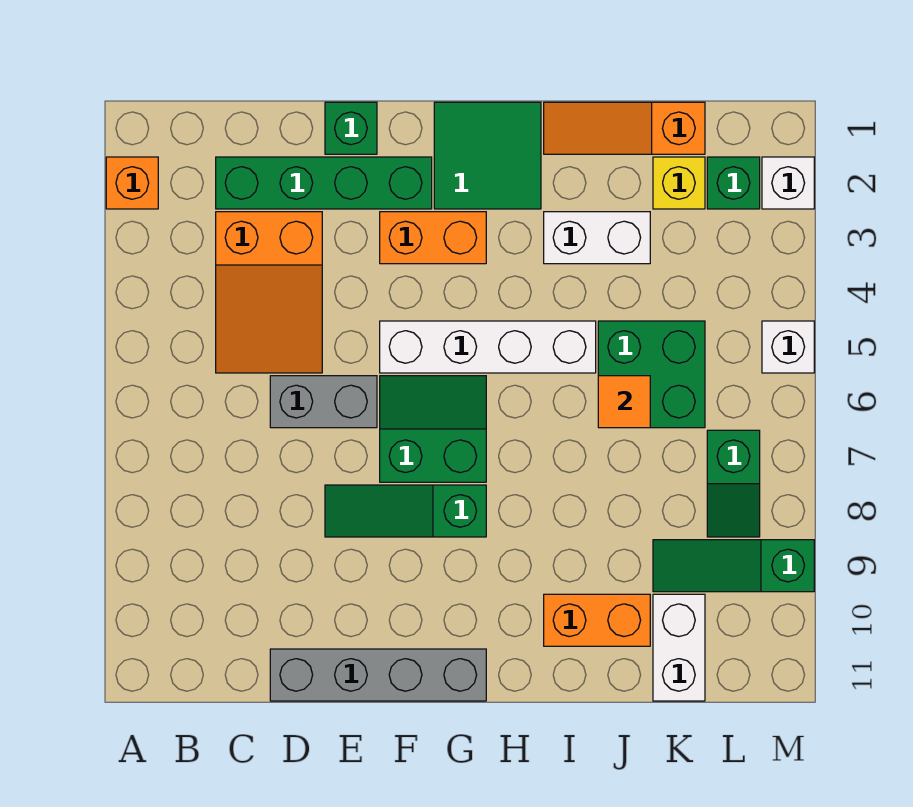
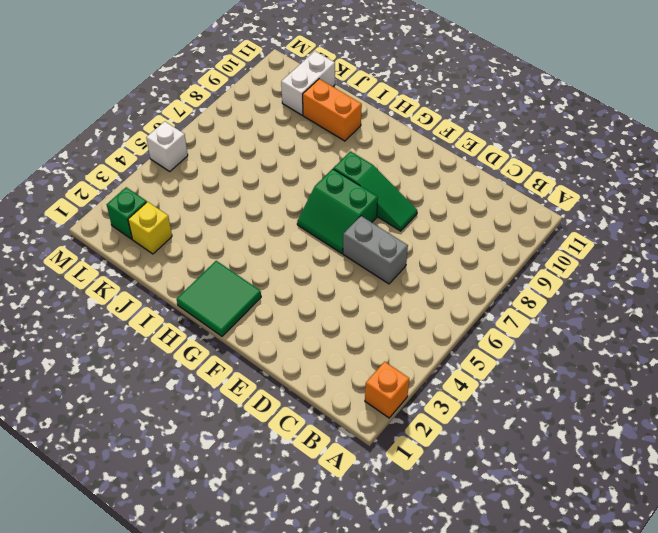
none -> green brick C2:F2 level 1
none -> orange slope C3:D5 level 1 top 3
none -> grey brick D11:G11 level 1

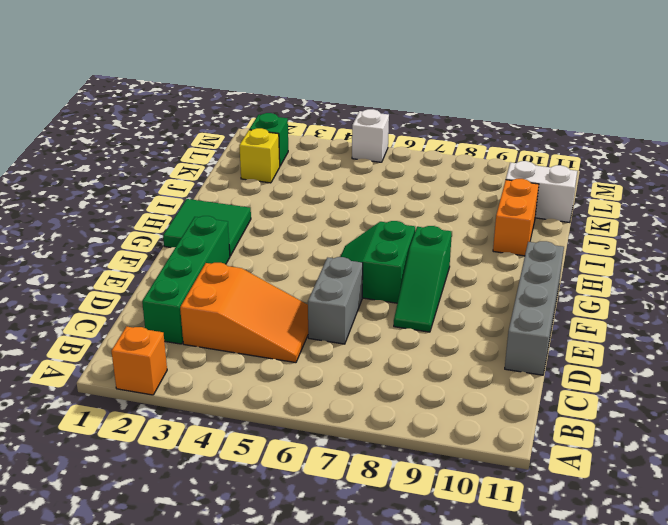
none -> green brick E1 level 1
none -> orange brick F3:G3 level 1
none -> white brick F5:I5 level 1

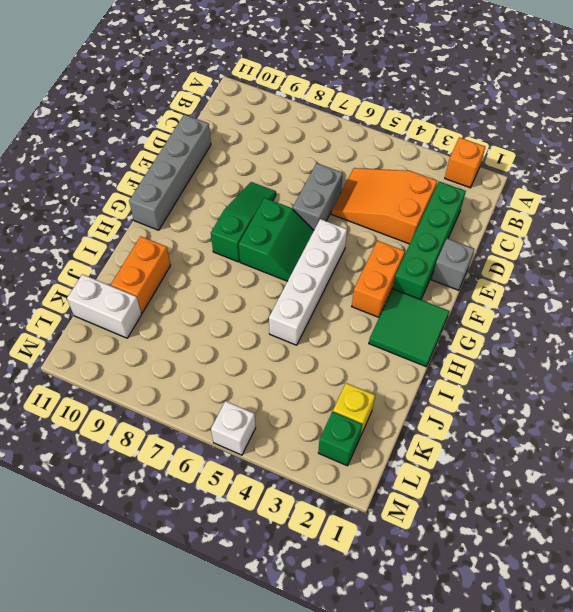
grey brick E1 level 1 -> green brick E1 level 1
none -> orange slope I1:K1 level 1 top K
none -> white brick I3:J3 level 1
none -> green brick J5:K6 level 1

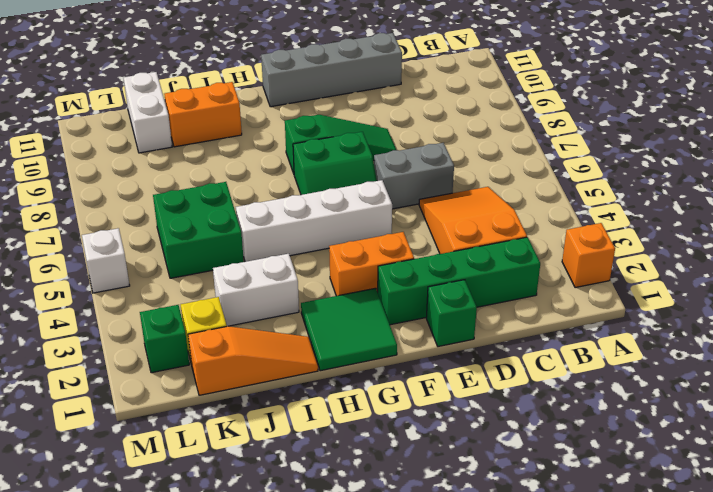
none -> green slope K9:M9 level 1 top M
none -> green slope L7:L8 level 1 top 7
none -> white brick M2 level 1

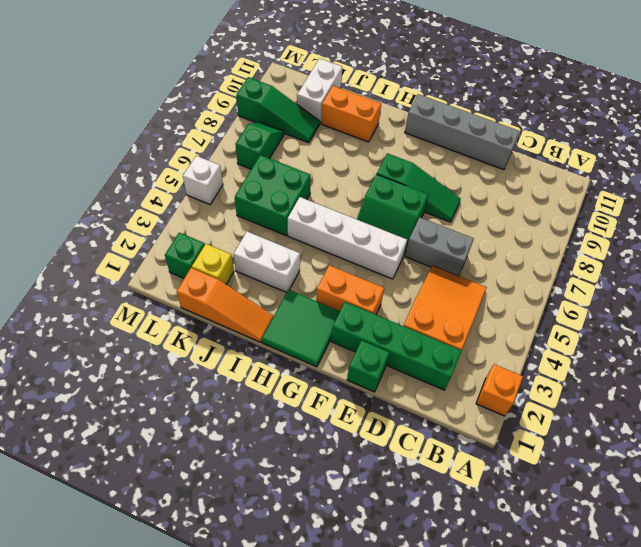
none -> white brick M2 level 1
none -> orange tile J6 level 2

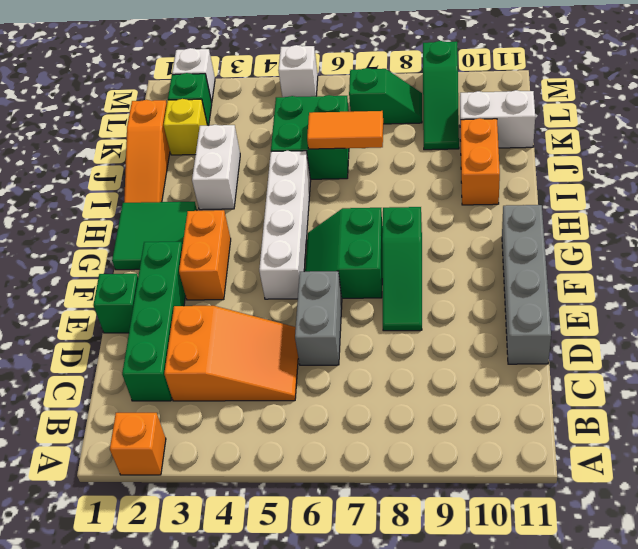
orange tile J6:J7 level 2 -> orange tile J6 level 2

